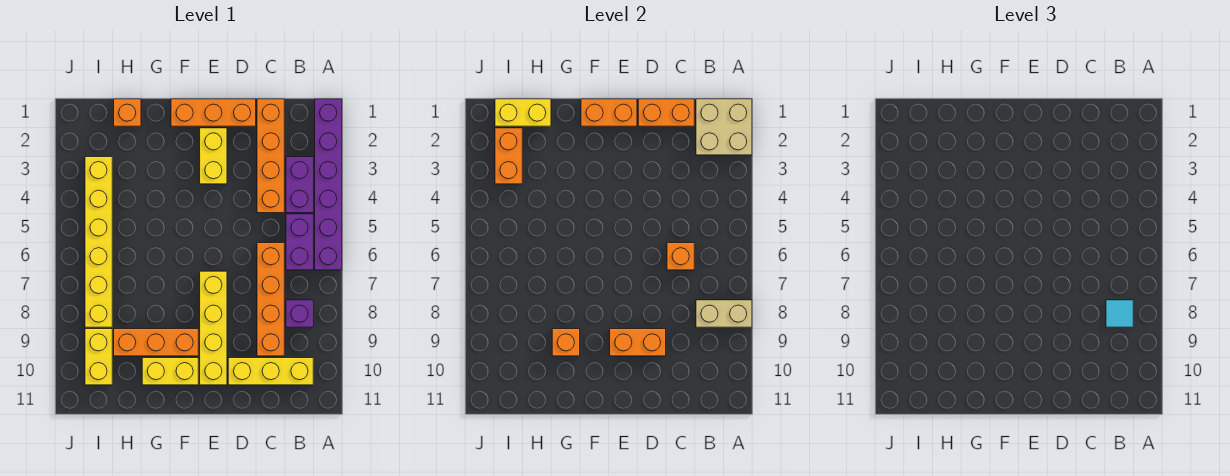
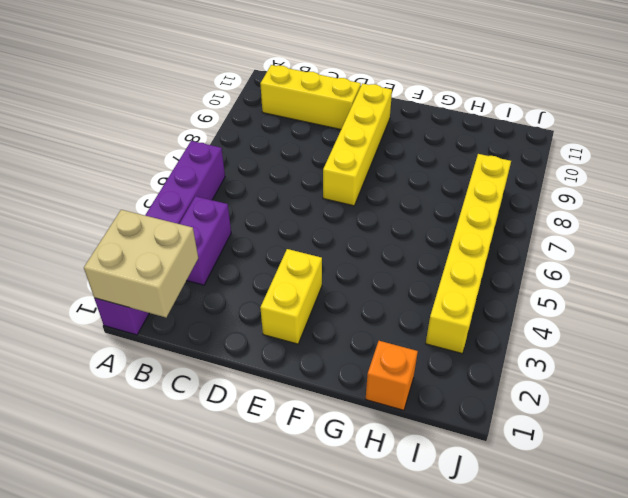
none -> purple brick B5:B6 level 1
none -> purple brick B8 level 1
none -> orange brick C1:C4 level 1

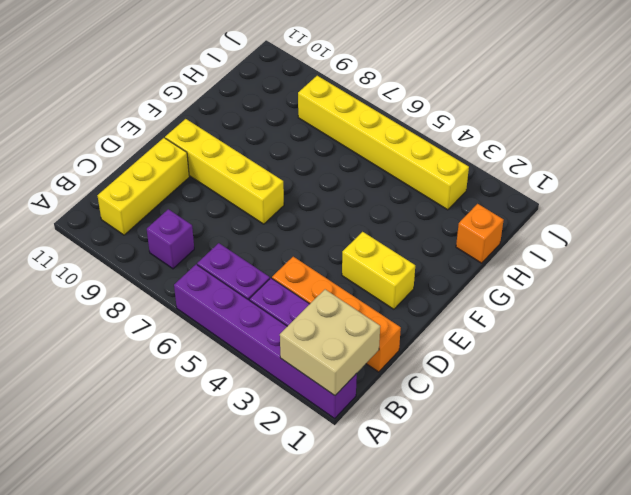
none -> orange brick C6:C9 level 1
none -> orange brick D1:F1 level 1
none -> orange brick F9:H9 level 1

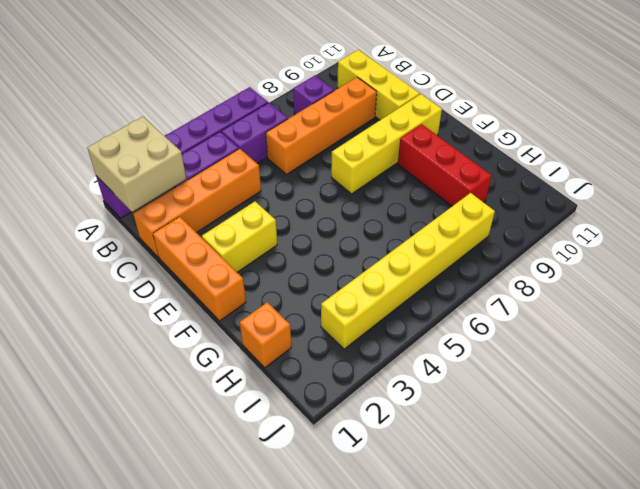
red brick F9:H9 level 1 -> orange brick F9:H9 level 1
none -> yellow brick F10:G10 level 1
none -> yellow brick I9:I10 level 1
none -> tan brick A8:B8 level 2

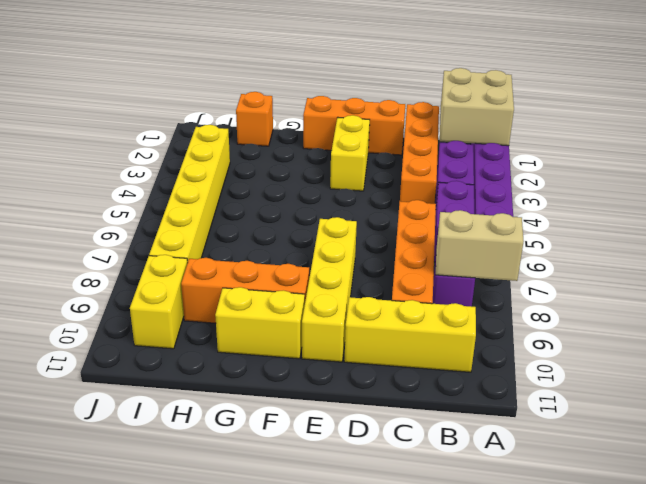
none -> orange brick C1:D1 level 2
none -> orange brick C6 level 2
none -> orange brick D9:E9 level 2

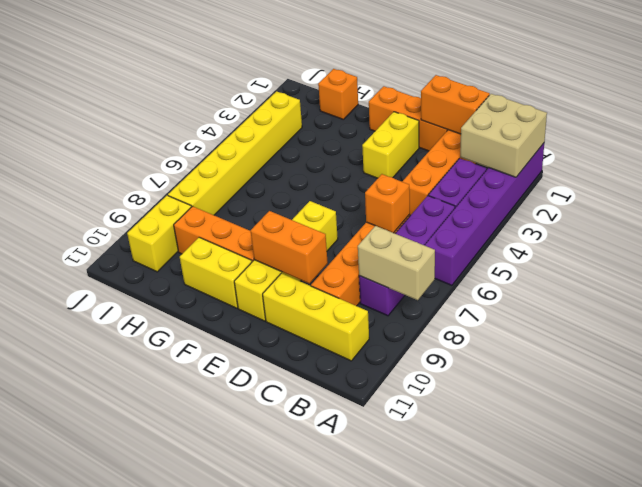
none -> orange brick E1:F1 level 2
none -> orange brick G9 level 2
none -> yellow brick H1:I1 level 2

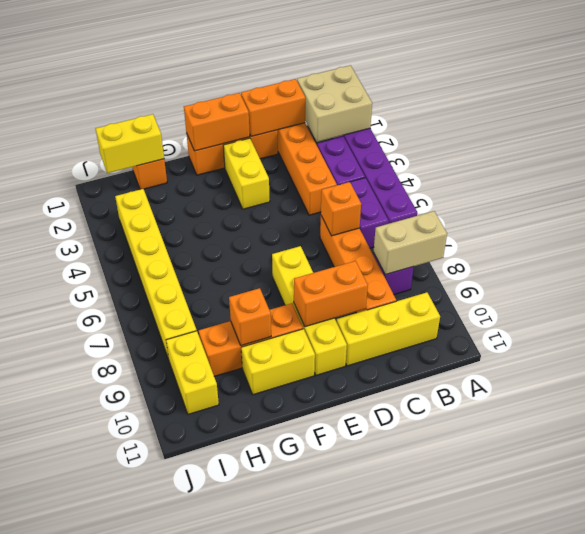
none -> orange brick I2:I3 level 2
none -> cyan tile B8 level 3

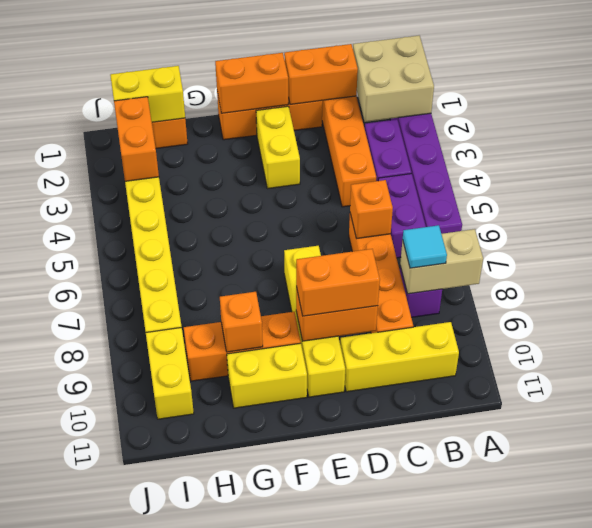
orange brick D9:E9 level 3 -> none

